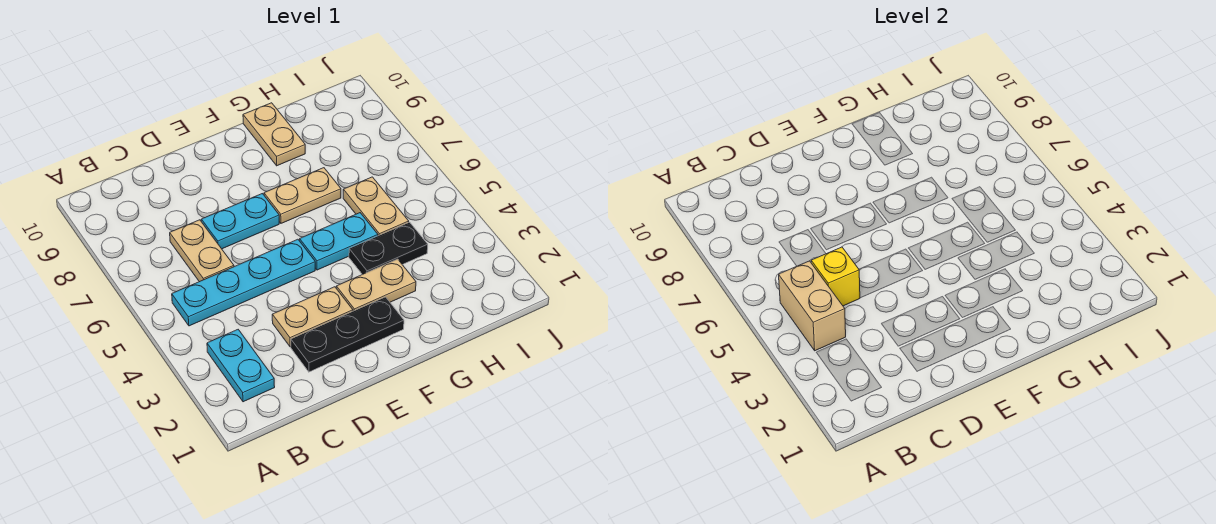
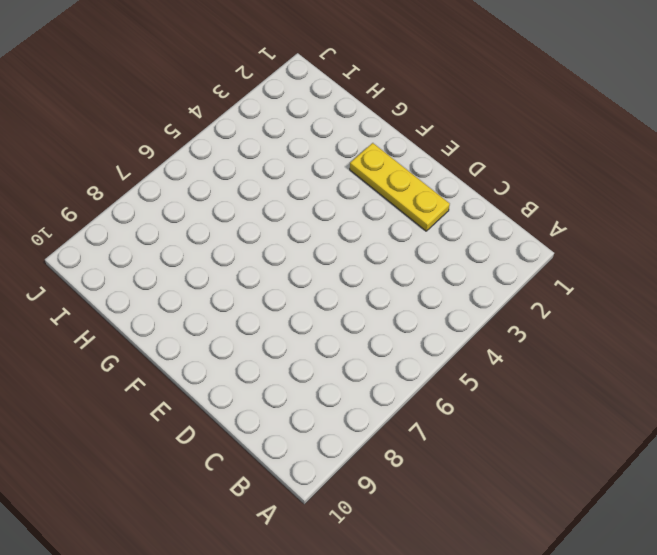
yellow plate D2:F2 level 1 -> black plate D2:F2 level 1
none -> cyan plate B2:B3 level 1
none -> cyan plate B5:E5 level 1
none -> tan plate C6:C7 level 1

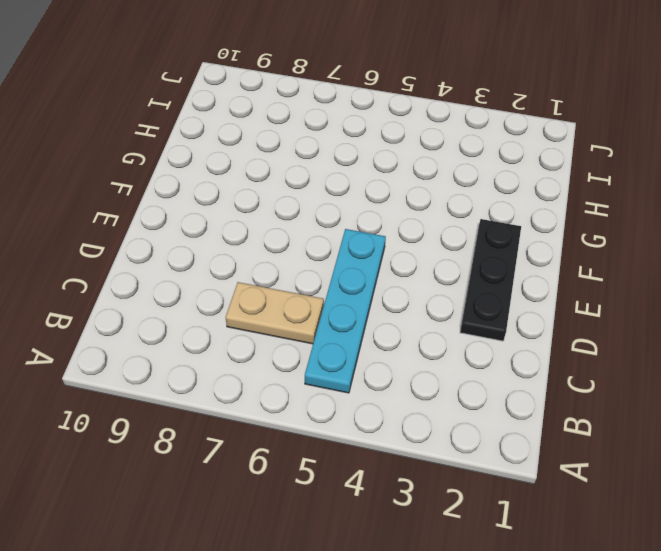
none -> cyan plate B2:B3 level 1
none -> tan plate D3:E3 level 1
none -> cyan plate D7:E7 level 1

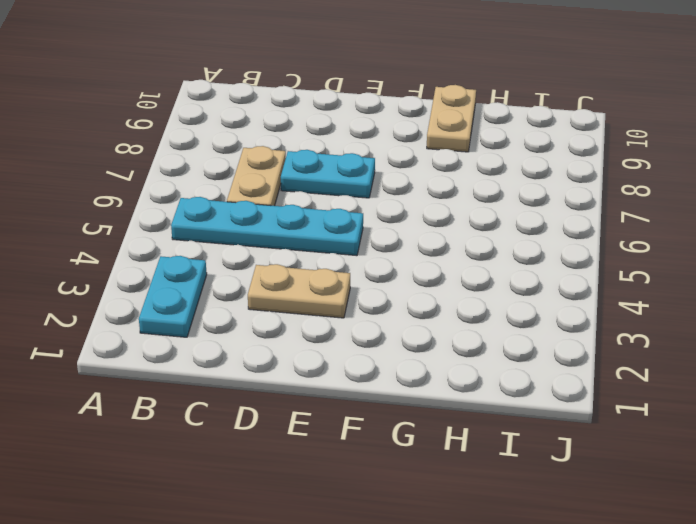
none -> black plate D2:F2 level 1
none -> tan plate F3:G3 level 1
none -> cyan plate F5:G5 level 1

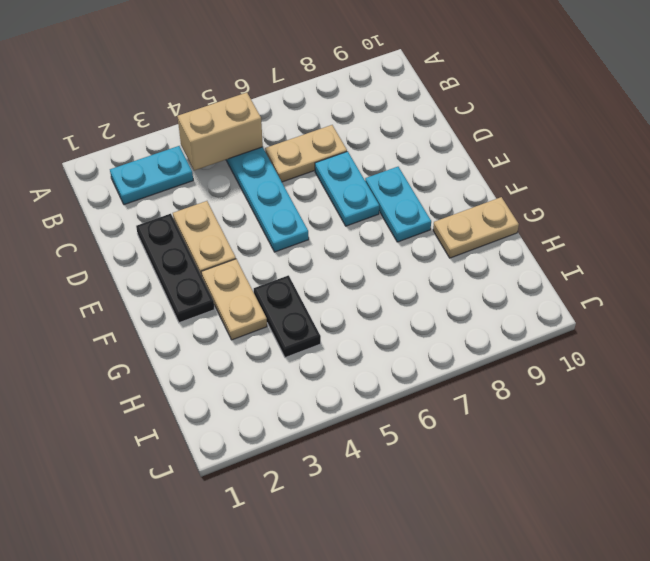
cyan plate E8:F8 level 1 -> cyan plate F5:G5 level 1
none -> tan plate F7:G7 level 1
none -> tan plate H5:H6 level 1
none -> yellow brick C5 level 2

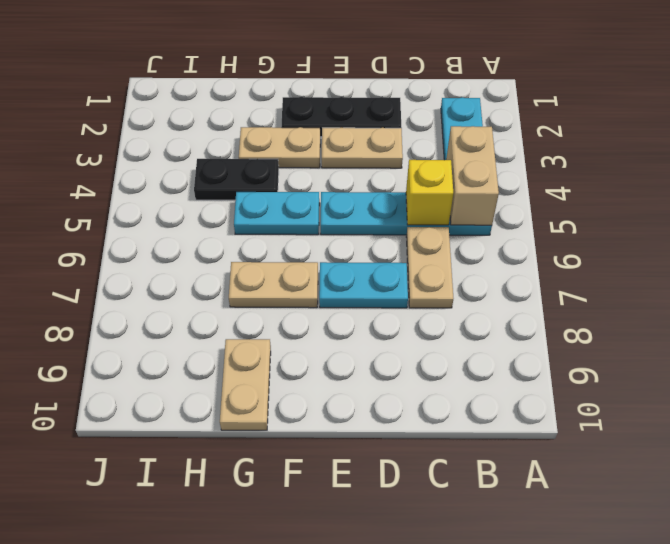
none -> tan plate H5:H6 level 1

